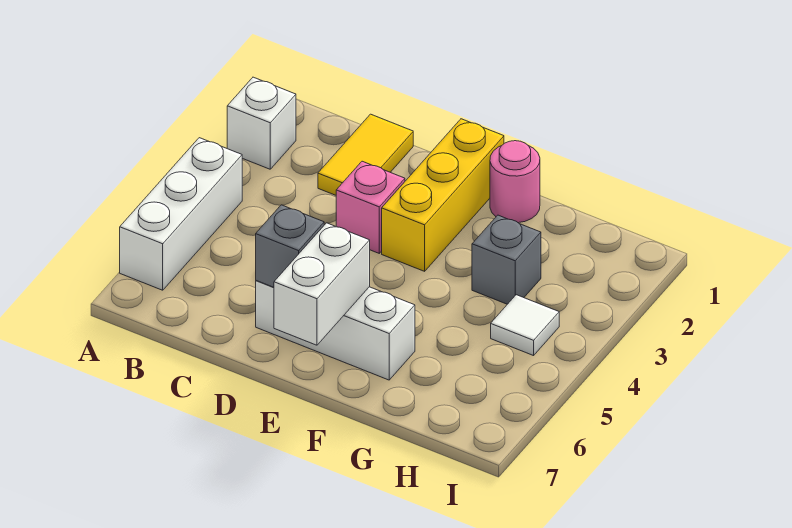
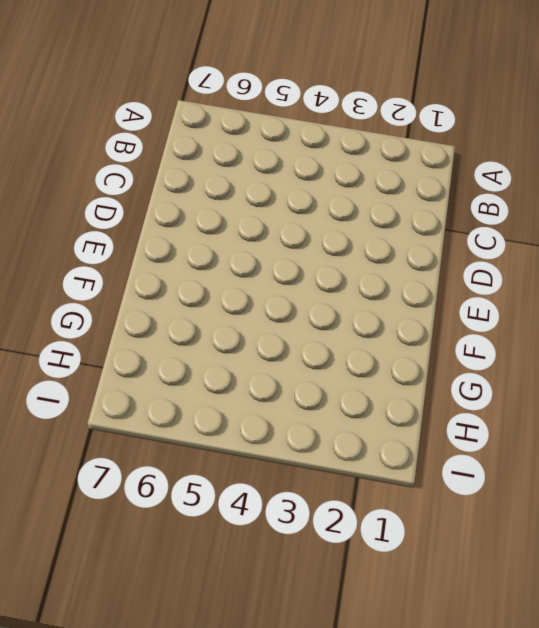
none -> white brick A2 level 1
none -> white brick A4:A6 level 1

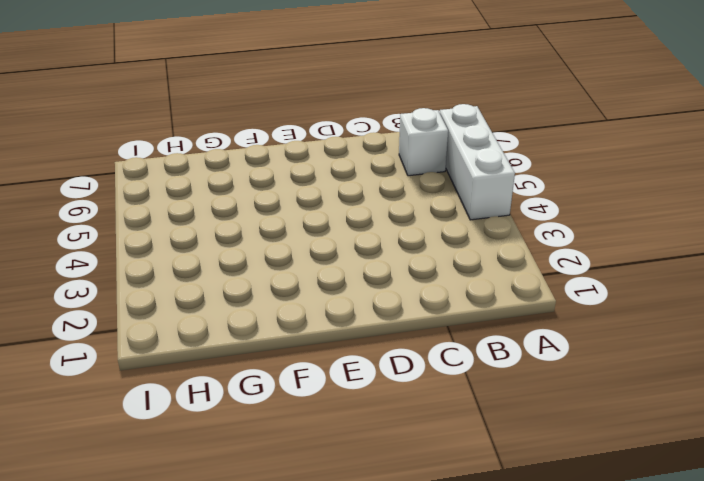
white brick B6 level 1 -> white brick A2 level 1
none -> yellow tile C1:C2 level 1
none -> pink brick D3 level 1

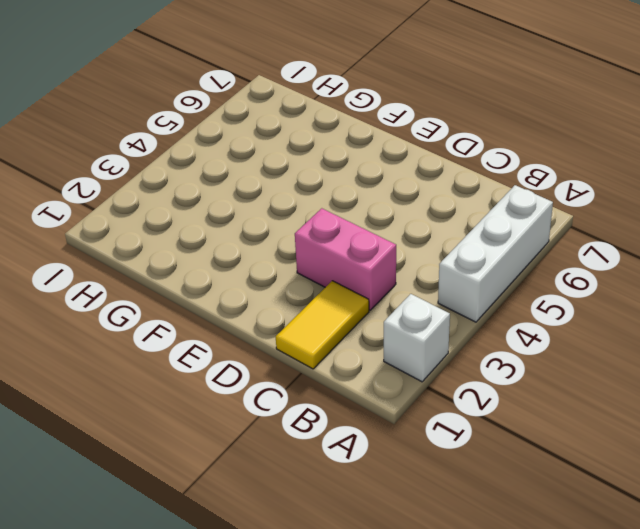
pink brick C3:D3 level 1 -> pink brick D3 level 1
none -> white brick D6:F6 level 1
none -> yellow brick E1:E3 level 1

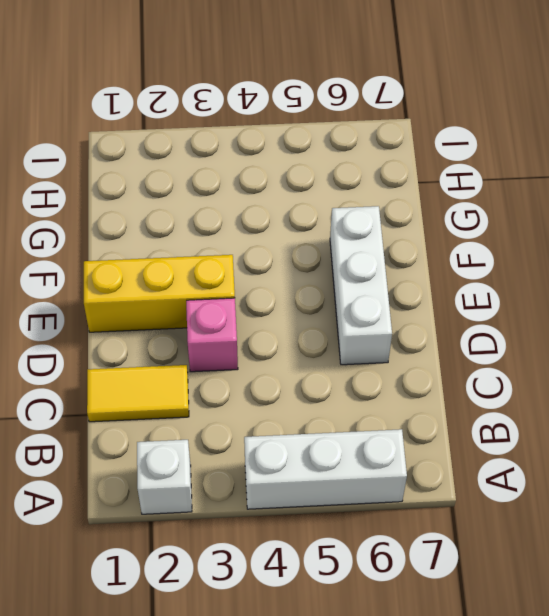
none -> pink round brick F1 level 1
none -> grey brick G3 level 1

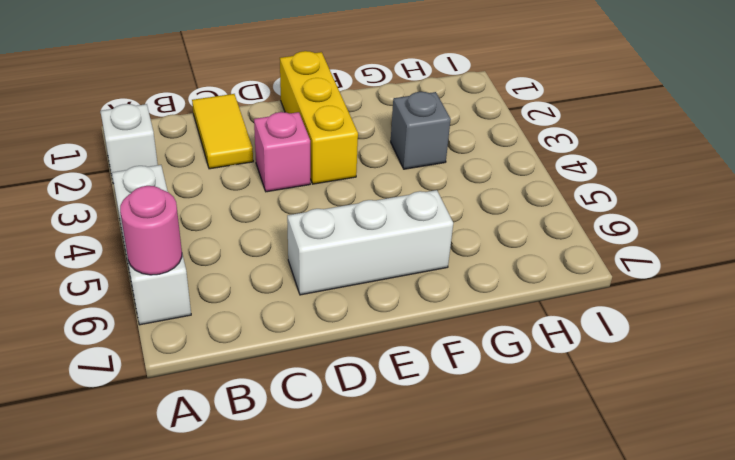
pink round brick A6 level 2 -> pink round brick F1 level 1
none -> white tile H4 level 1
none -> grey brick D6 level 2

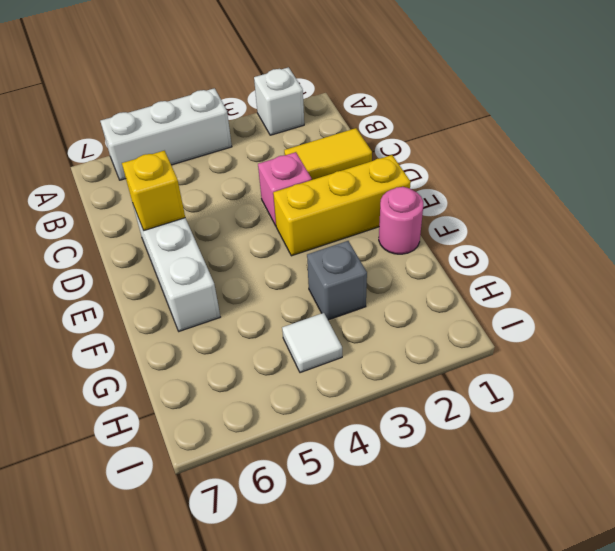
yellow brick D6 level 2 -> grey brick D6 level 2
none -> white brick E6:E7 level 2

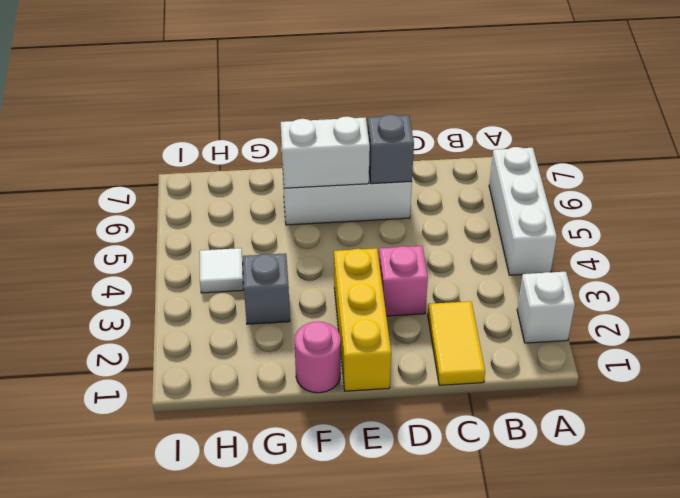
white brick E6:F6 level 2 -> white brick E6:E7 level 2

